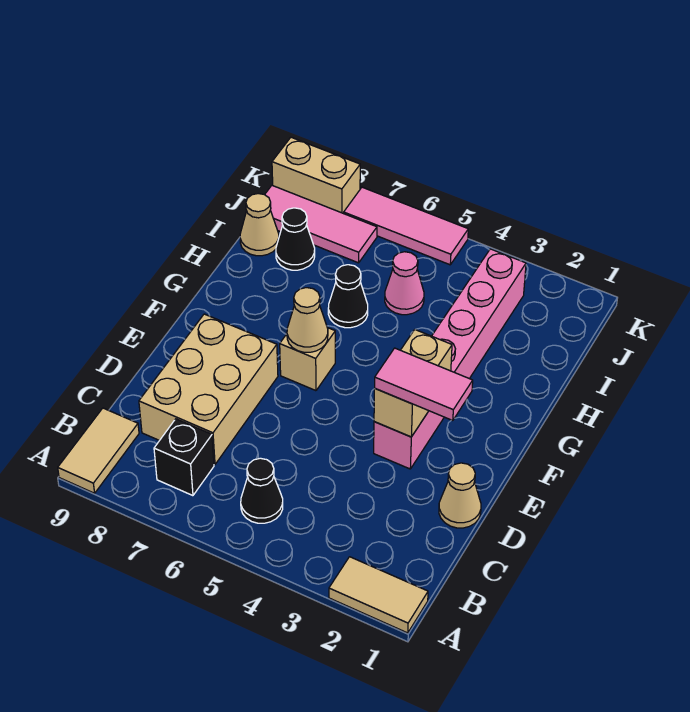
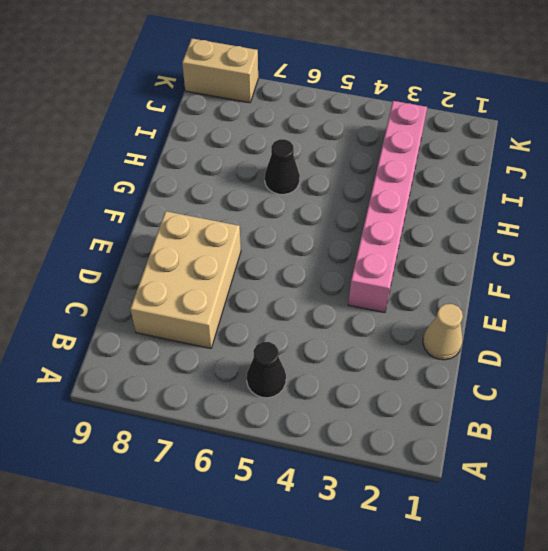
none -> tan tile A1:A2 level 1
none -> tan tile A9:B9 level 1
none -> black brick B7 level 1

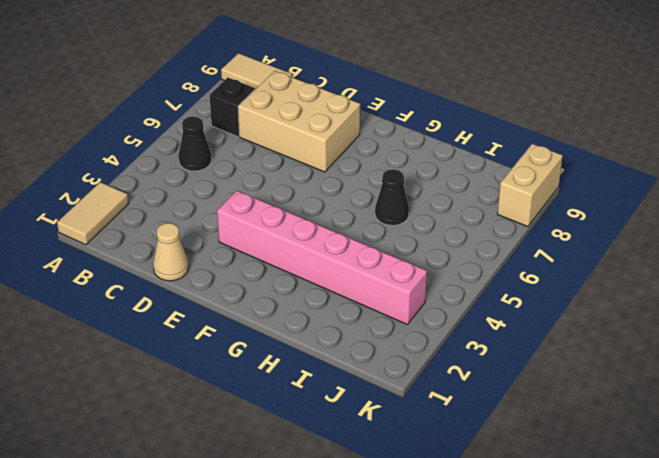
none -> tan brick F6 level 1
none -> pink cone I5 level 1
none -> black cone I8 level 1

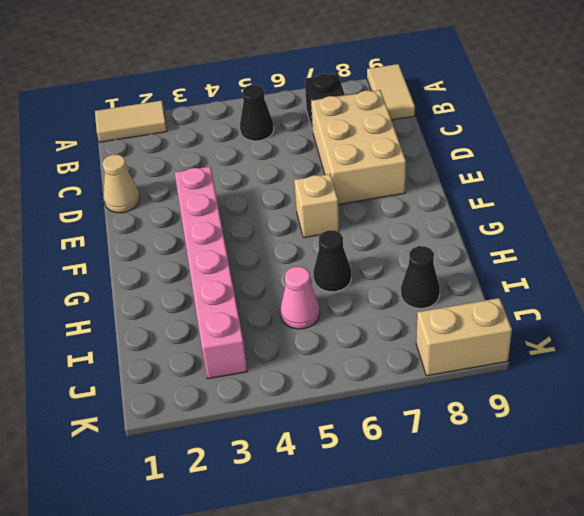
none -> tan cone I9 level 1
none -> pink tile J7:J9 level 1
none -> pink tile K5:K7 level 1

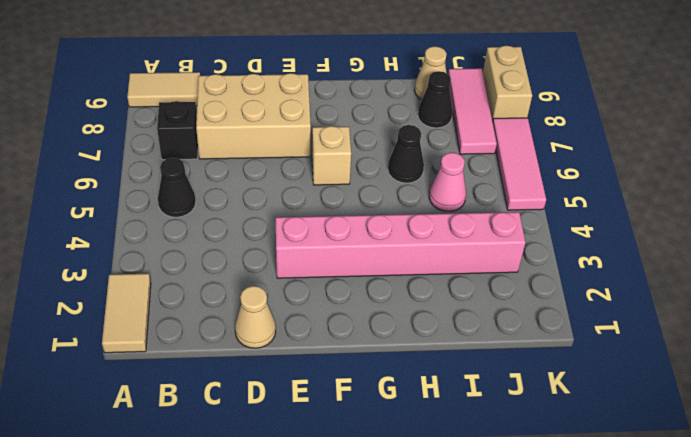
none -> tan brick E3:F3 level 2
none -> tan cone F6 level 2
none -> pink tile E2:E3 level 3

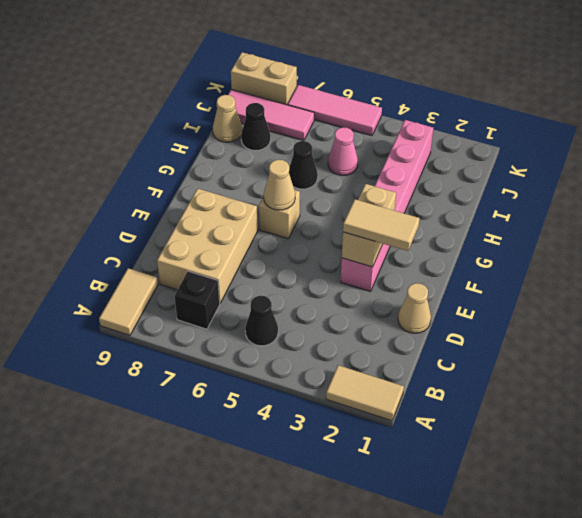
tan tile E2:E3 level 3 -> pink tile E2:E3 level 3

